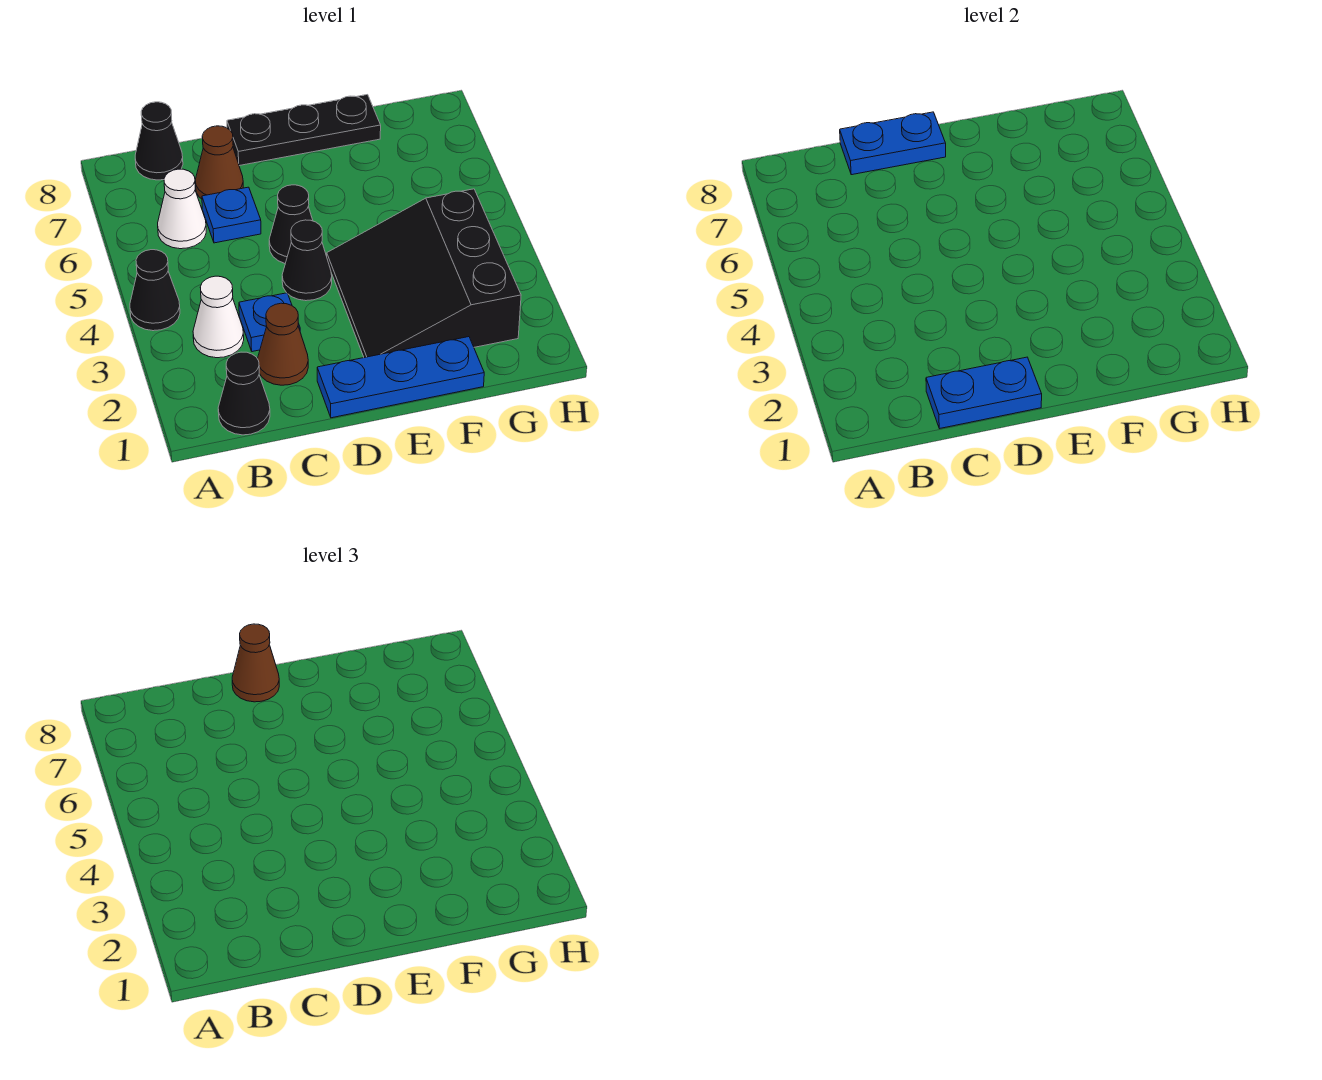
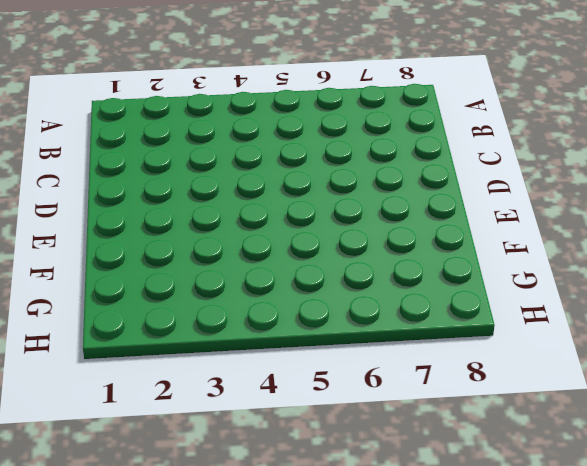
none -> black cone A4 level 1
none -> black cone B1 level 1
none -> white cone B3 level 1

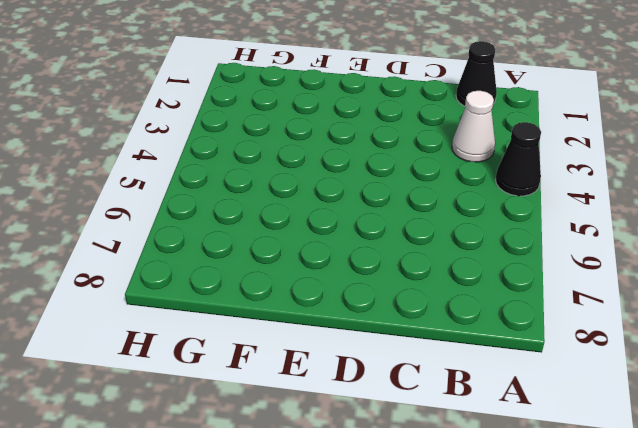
none -> white cone B6 level 1
none -> black cone B8 level 1
none -> brown cone C2 level 1

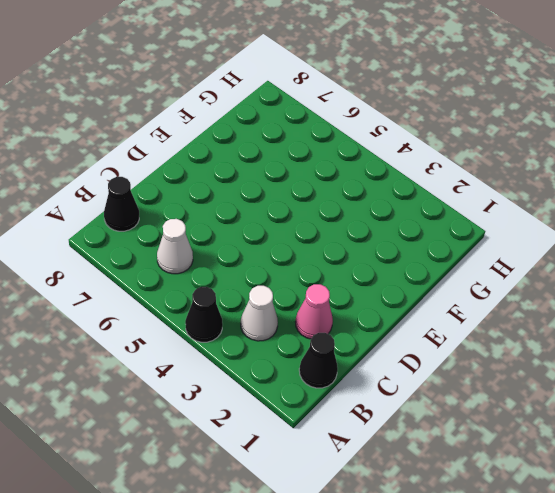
pink cone C2 level 1 -> brown cone C2 level 1
none -> blue plate C3 level 1
none -> blue plate C6 level 1
none -> brown cone C7 level 1

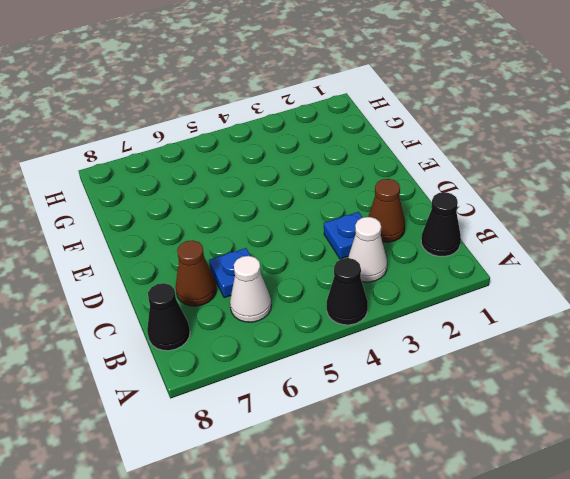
none -> blue plate D1:F1 level 1
none -> black cone D4 level 1
none -> black cone D5 level 1

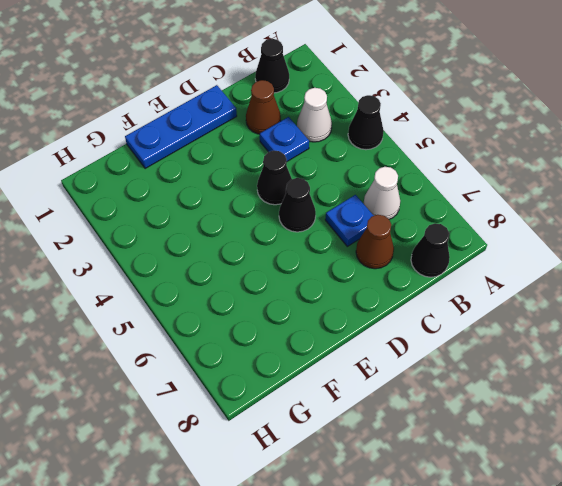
none -> black plate D8:F8 level 1
none -> black slope E2:G4 level 1 top G
none -> blue plate C1:D1 level 2

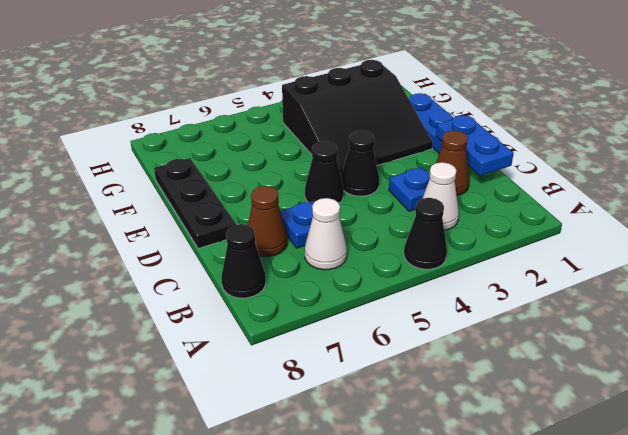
none -> black cone B1 level 1
none -> blue plate C8:D8 level 2
none -> brown cone D8 level 3

